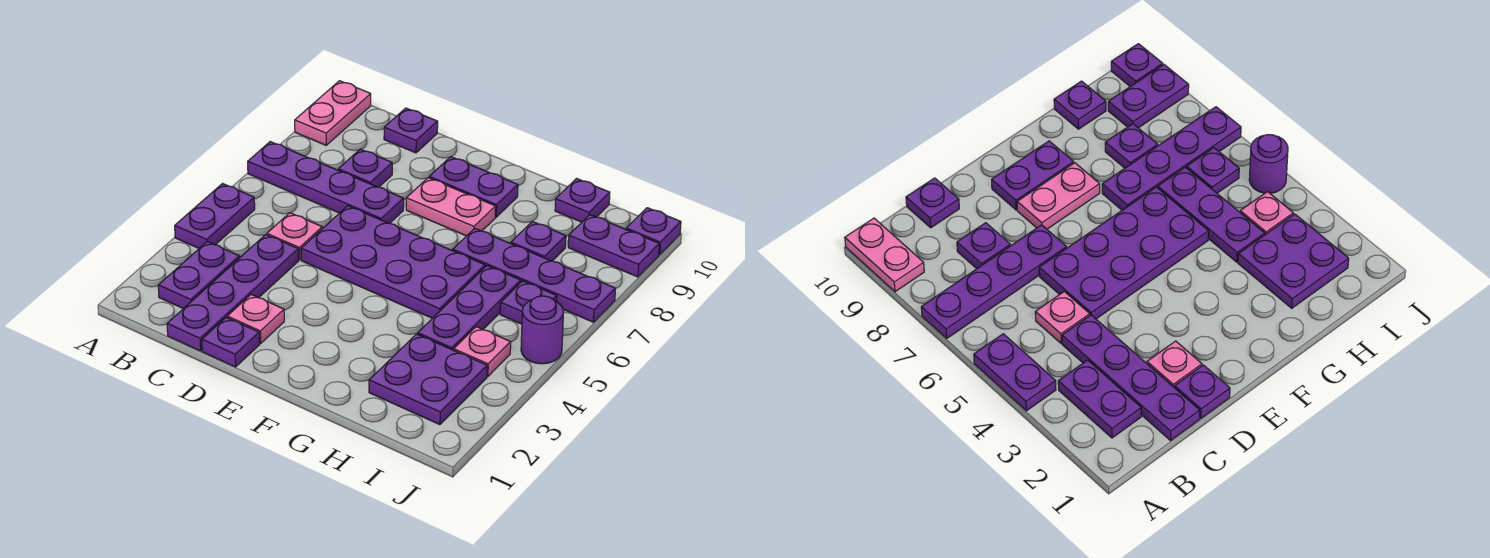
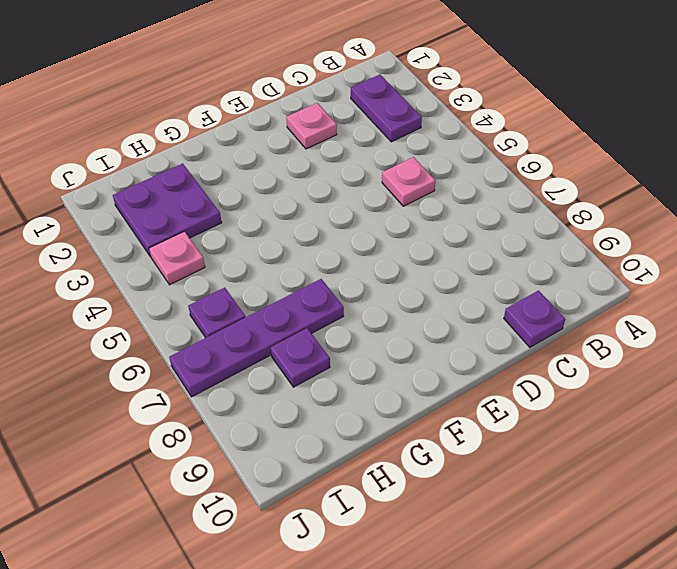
none -> purple plate A4:A5 level 1
none -> purple plate A7:D7 level 1
none -> pink plate A9:A10 level 1

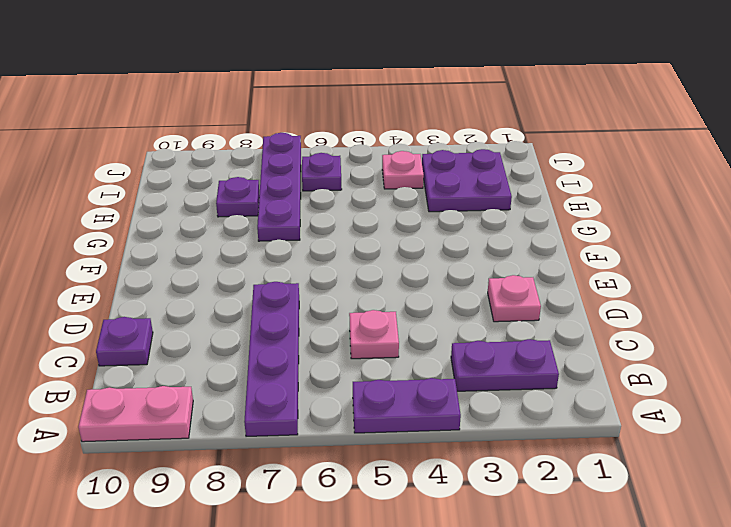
none -> purple plate C1:C4 level 1
none -> purple plate C8 level 1
none -> purple plate D1 level 1

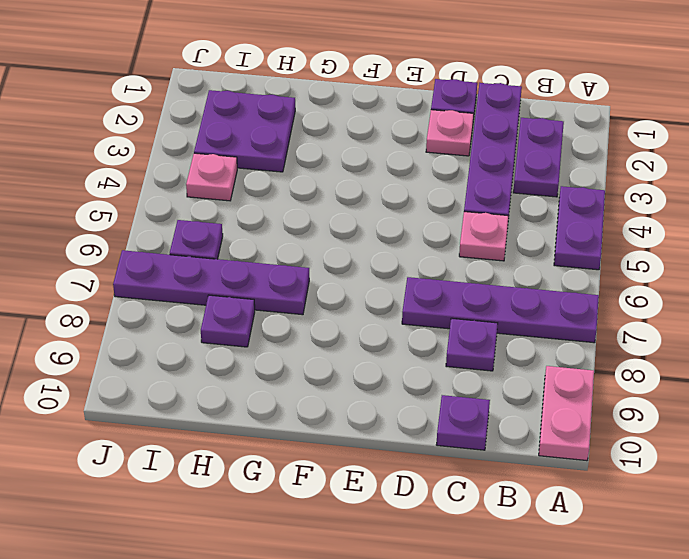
none -> purple plate D5:G6 level 1
none -> pink plate E8:F8 level 1
none -> purple plate E9:F9 level 1

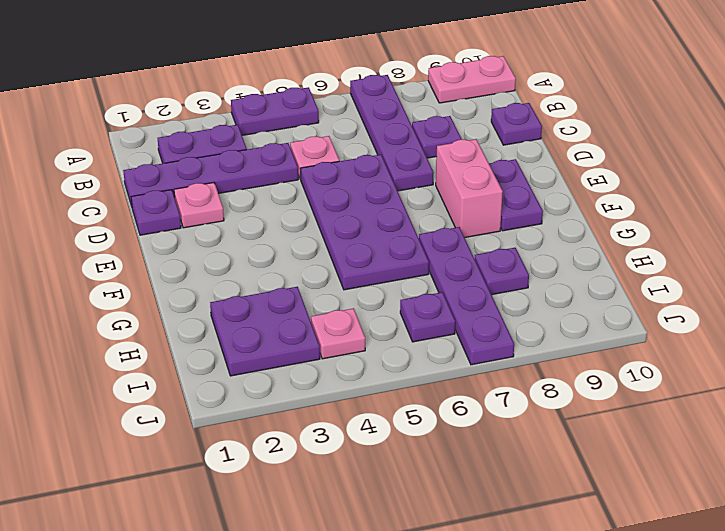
pink brick E8:F8 level 1 -> pink plate E8:F8 level 1
none -> purple plate H4:H6 level 1
none -> purple plate H10 level 1
none -> purple plate I9:J9 level 1

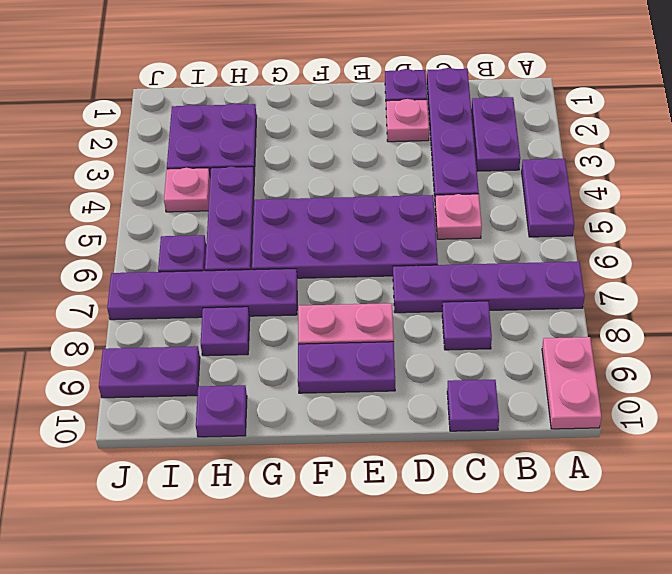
none -> purple round brick J5 level 1
none -> purple plate J10 level 1

